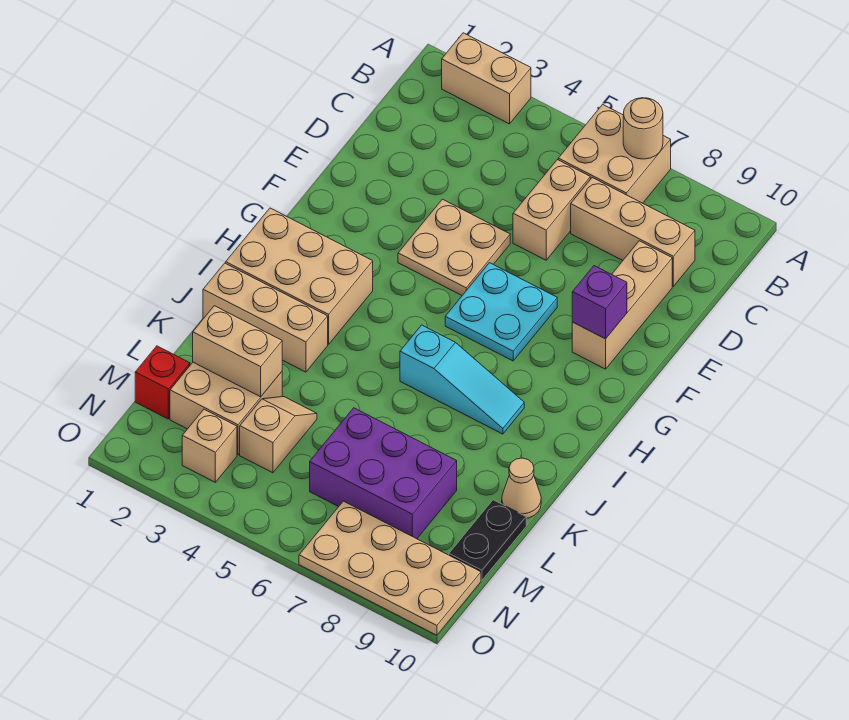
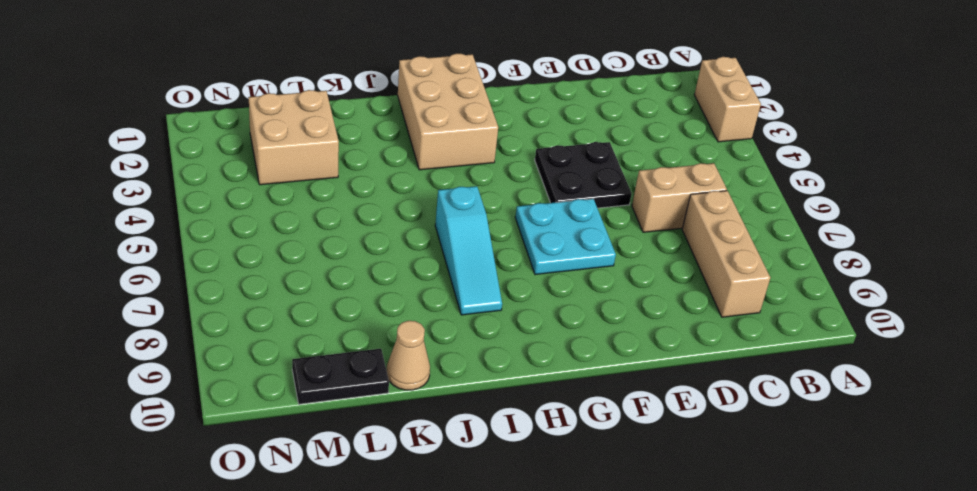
black plate E4:F5 level 1 -> tan plate E4:F5 level 1
none -> tan brick A6:B7 level 1
none -> tan brick D9:F9 level 1
none -> tan brick J1:J3 level 1

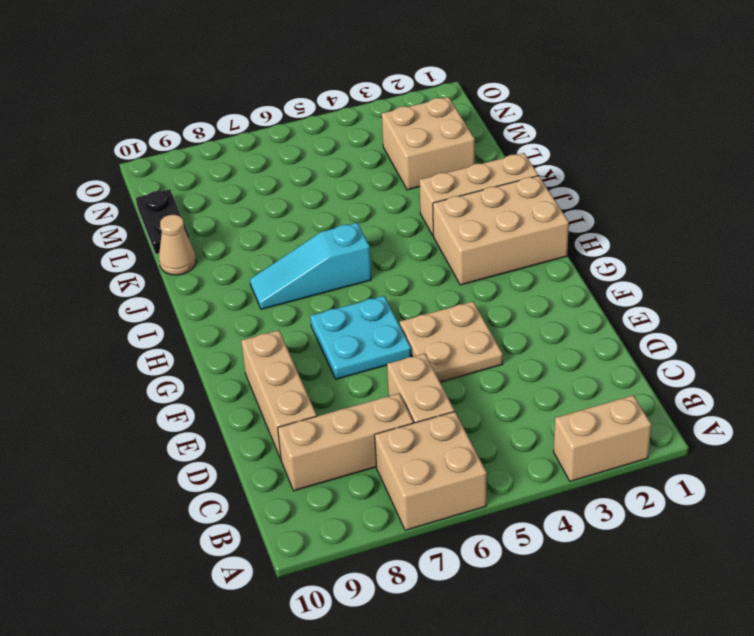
none -> tan slope L4:M4 level 1 top M
none -> purple brick L6:M8 level 1
none -> red brick M1 level 1

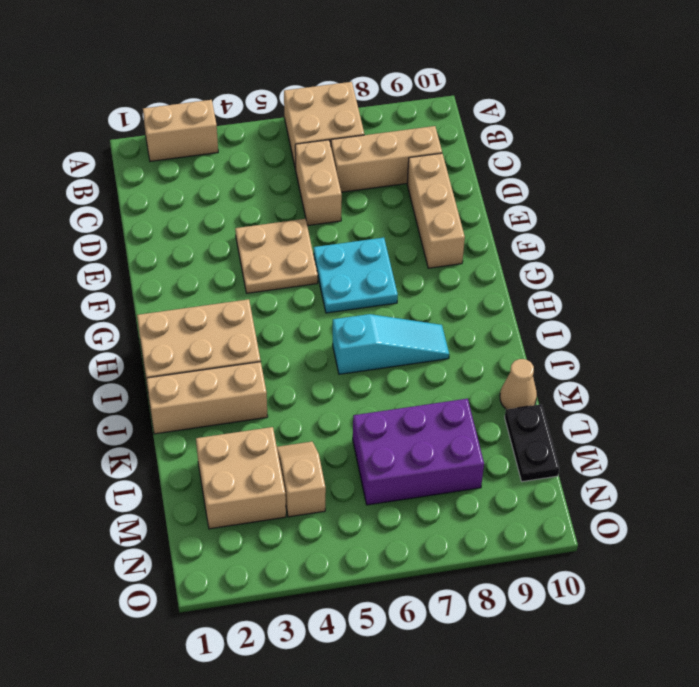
none -> red brick M1 level 1
none -> tan brick N3 level 1
none -> tan plate N7:O10 level 1

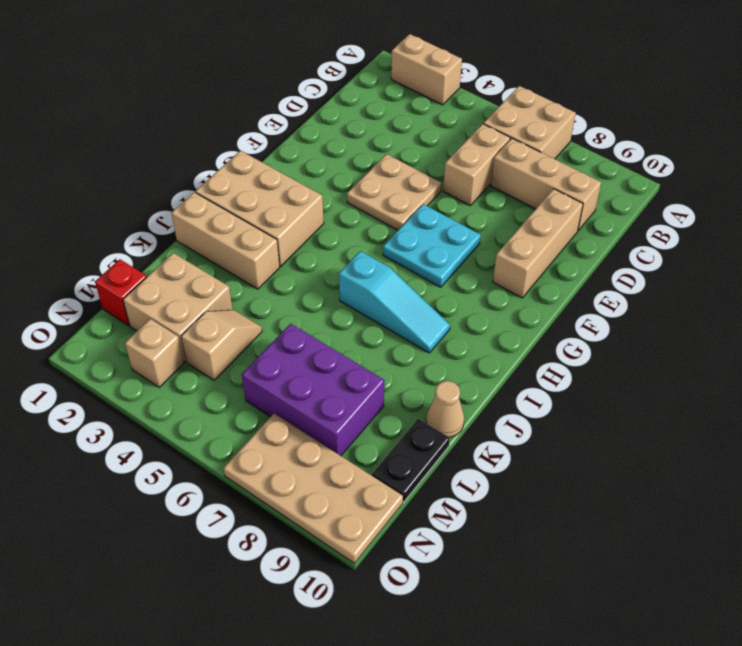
none -> tan round brick A7 level 2
none -> purple brick F9 level 2
none -> tan brick L2:L3 level 2

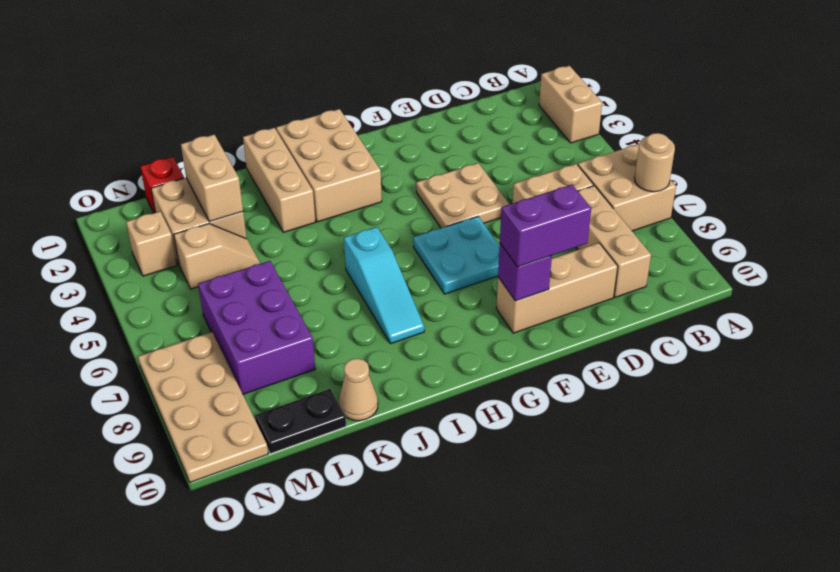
purple brick E9:F9 level 3 -> none

